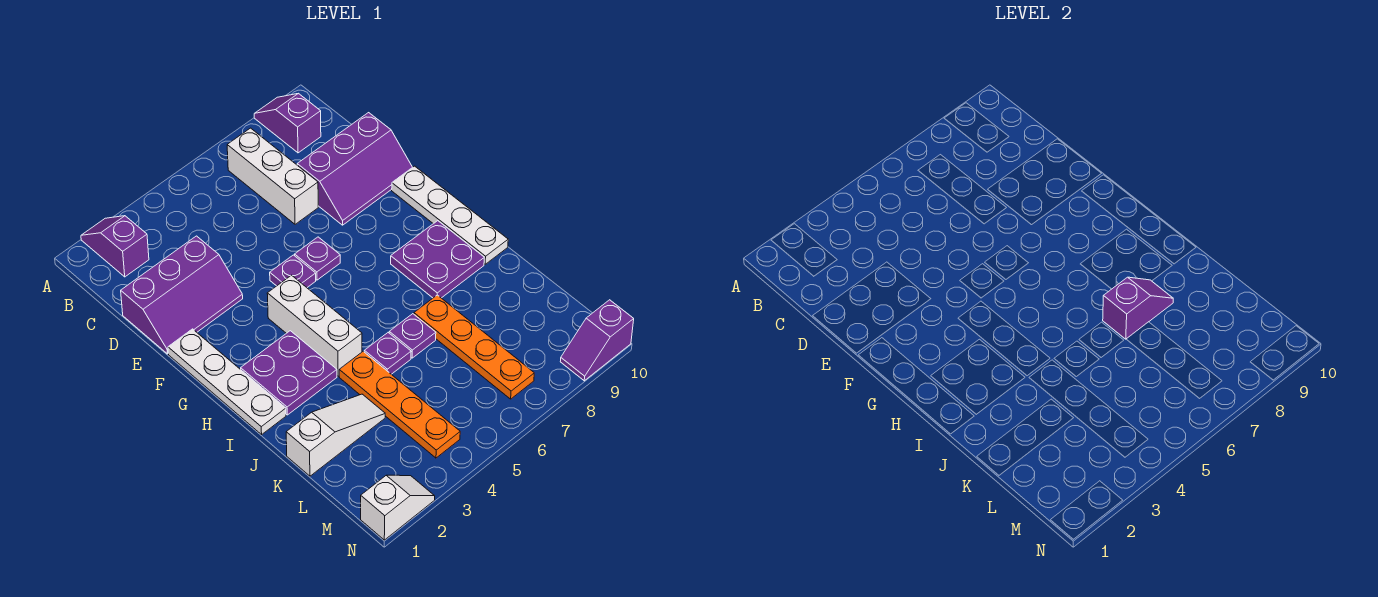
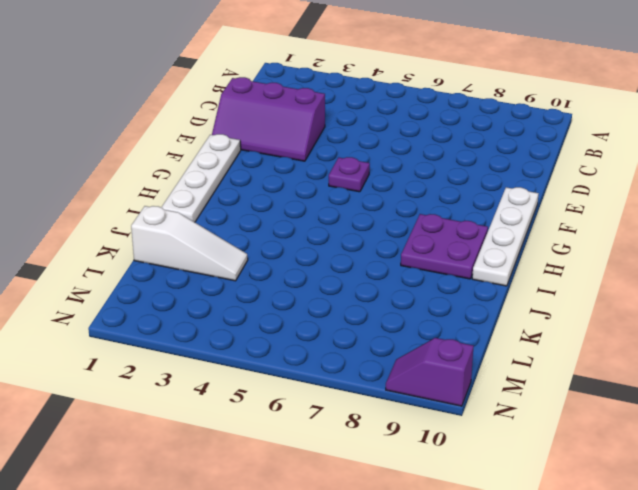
none -> purple slope A2:B2 level 1 top B
none -> purple slope A9:B9 level 1 top B
none -> white brick B7:D7 level 1

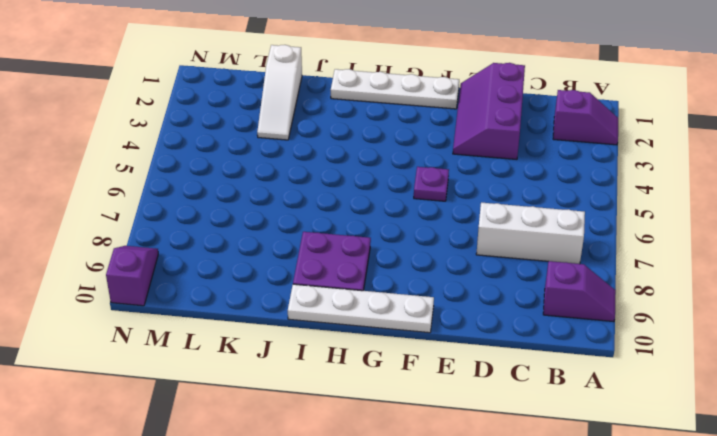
none -> purple slope D8:E10 level 1 top D
none -> purple plate F6 level 1
none -> white brick G4:I4 level 1

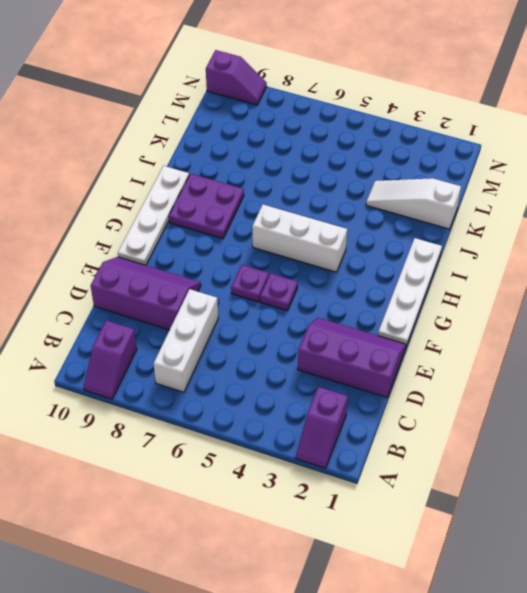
white brick H4:H6 level 1 -> white brick G4:I4 level 1
none -> purple plate H2:I3 level 1
none -> orange plate J4:M4 level 1
none -> purple plate J5 level 1

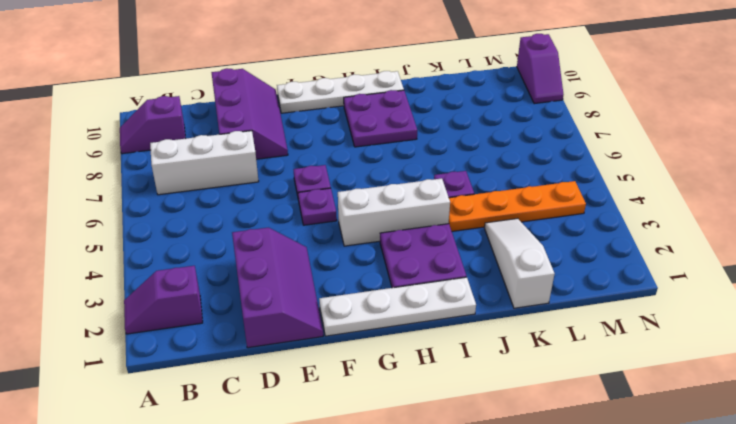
none -> purple plate J6 level 1
none -> orange plate J7:M7 level 1
none -> white slope N1:N2 level 1 top 1

